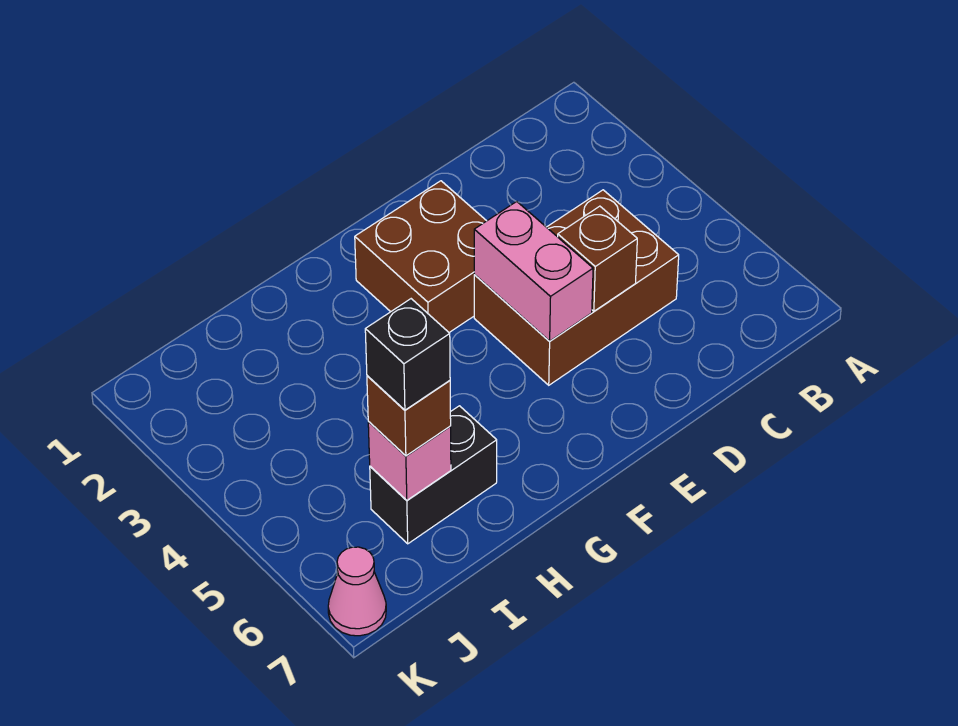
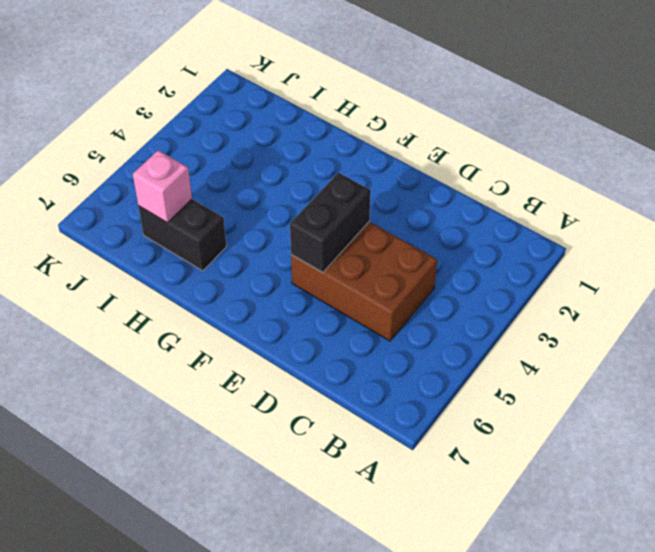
black brick E4:E5 level 2 -> pink brick E4:E5 level 2
none -> brown brick E2:F3 level 1
none -> pink cone K7 level 1

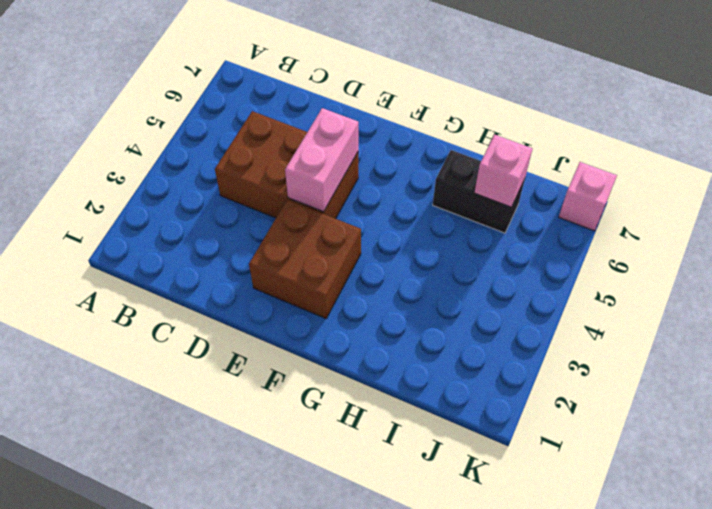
pink brick K7 level 1 -> pink cone K7 level 1
none -> brown brick D5 level 2
none -> brown brick I6 level 3

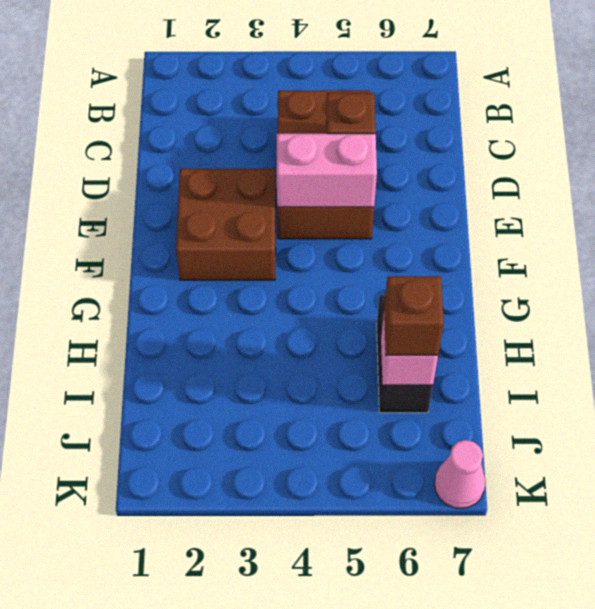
none -> black brick I6 level 4

